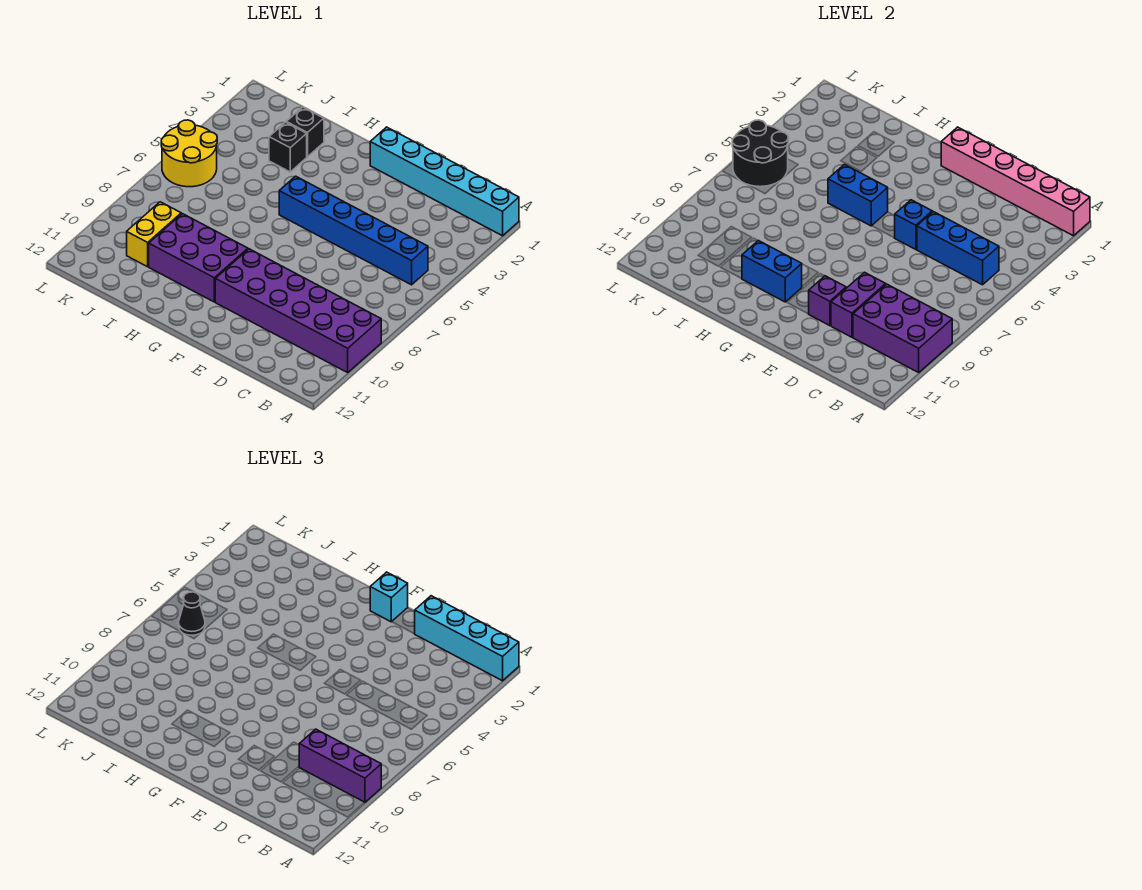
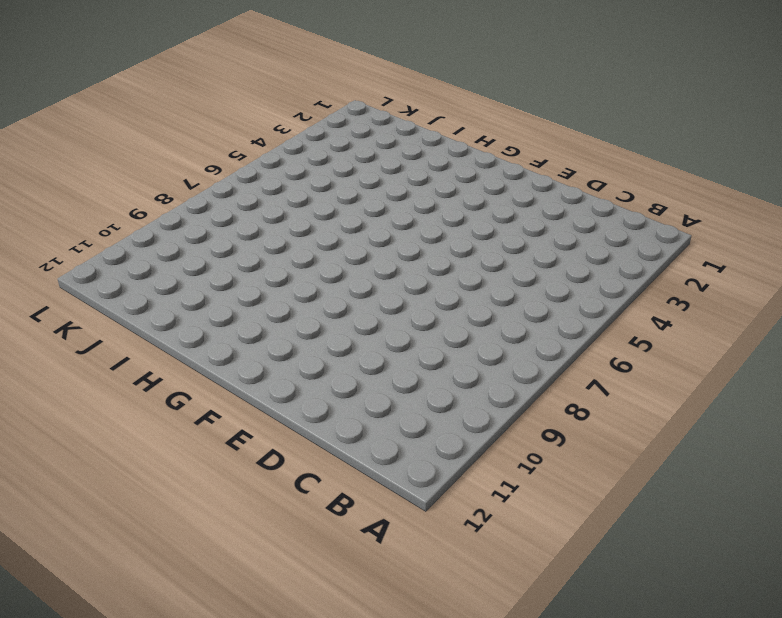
none -> cyan brick A1:F1 level 1
none -> purple brick A9:F10 level 1
none -> blue brick B5:G5 level 1

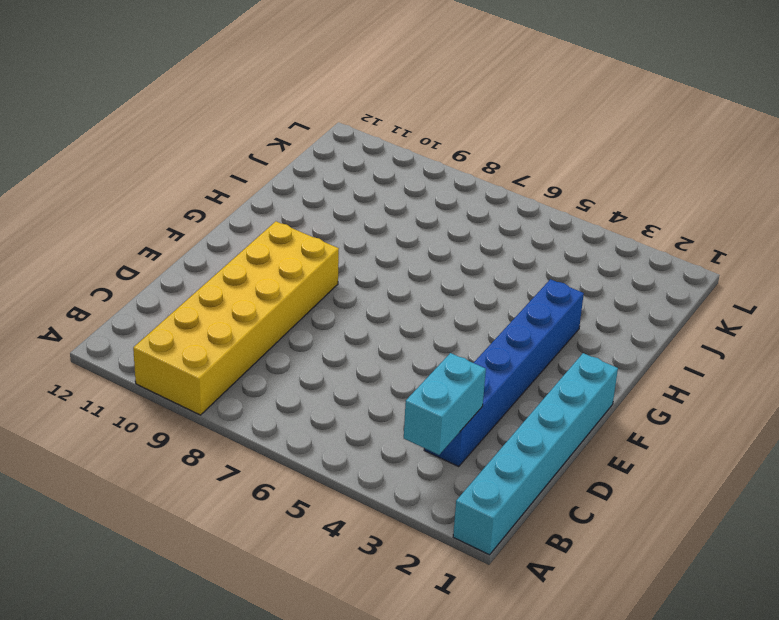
yellow brick A9:F10 level 1 -> purple brick A9:F10 level 1
cyan brick B3:C3 level 2 -> none
blue brick C3:H3 level 1 -> blue brick B5:G5 level 1
none -> purple brick G9:I10 level 1
none -> black brick I2 level 1
none -> black brick I3 level 1

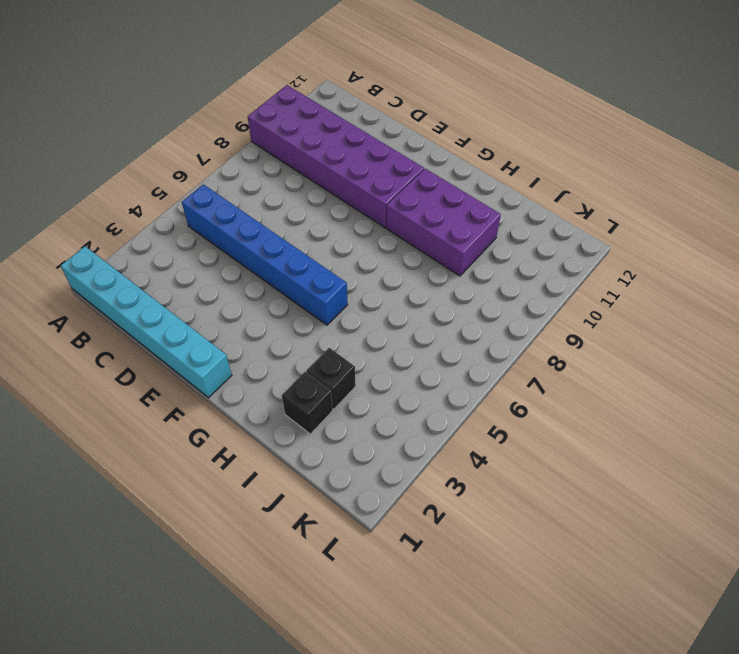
none -> yellow brick J9:J10 level 1
none -> yellow round brick K5:L6 level 1
none -> pink brick A1:F1 level 2

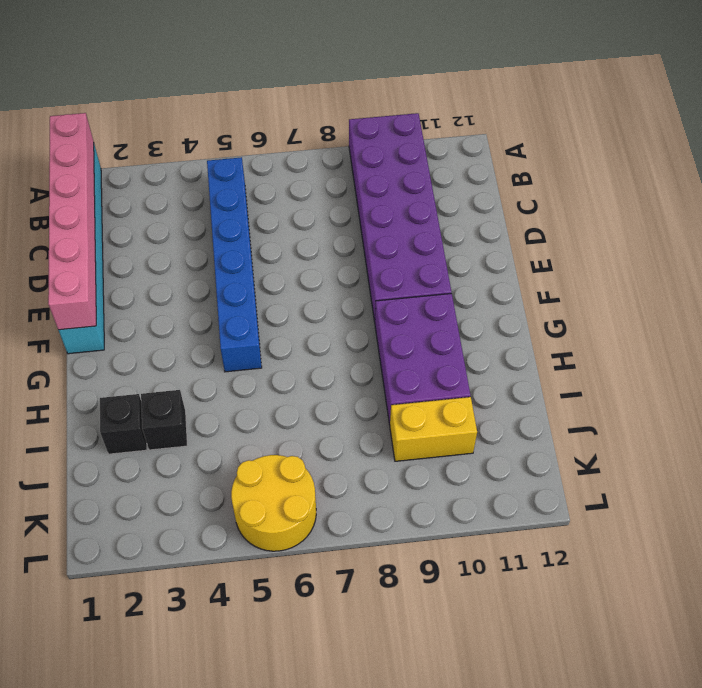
none -> purple brick A9:C10 level 2
none -> blue brick B5:D5 level 2
none -> purple brick D9:D10 level 2

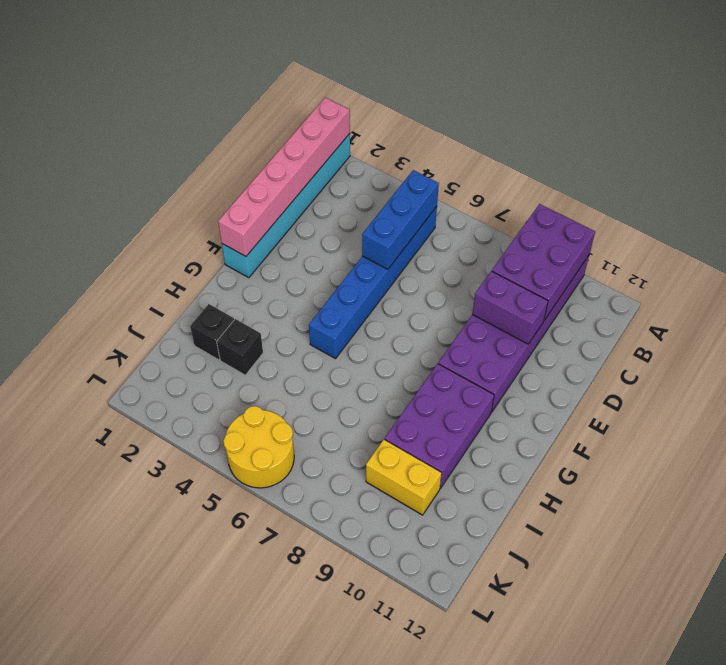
none -> blue brick E5 level 2
none -> purple brick E10 level 2
none -> blue brick G5:H5 level 2

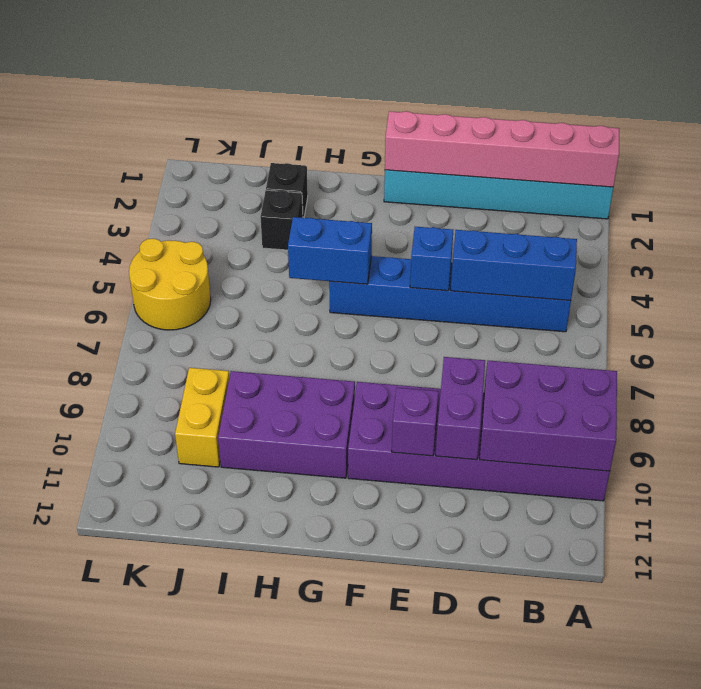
none -> blue brick G10:H10 level 2
none -> black round brick K5:L6 level 2
none -> cyan brick A1:D1 level 3

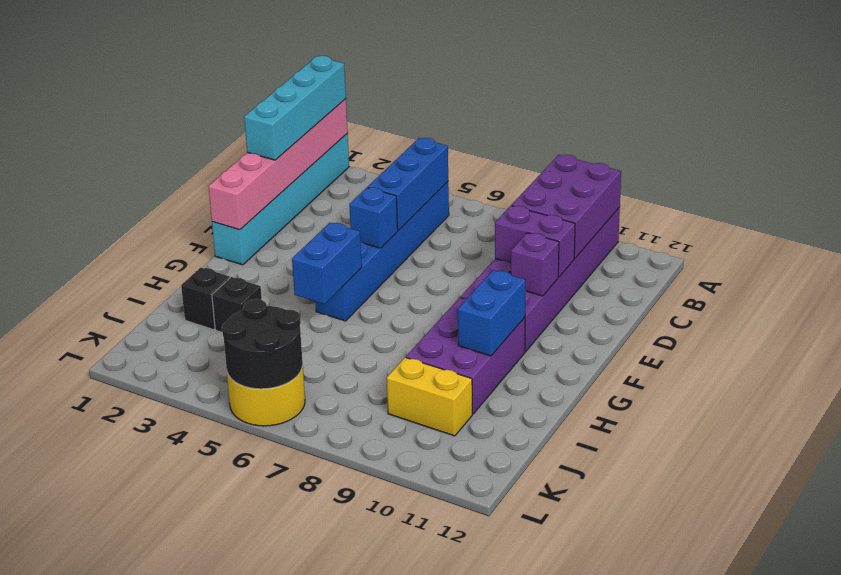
none -> purple brick A9:C9 level 3
none -> cyan brick F1 level 3
none -> black cone K6 level 3

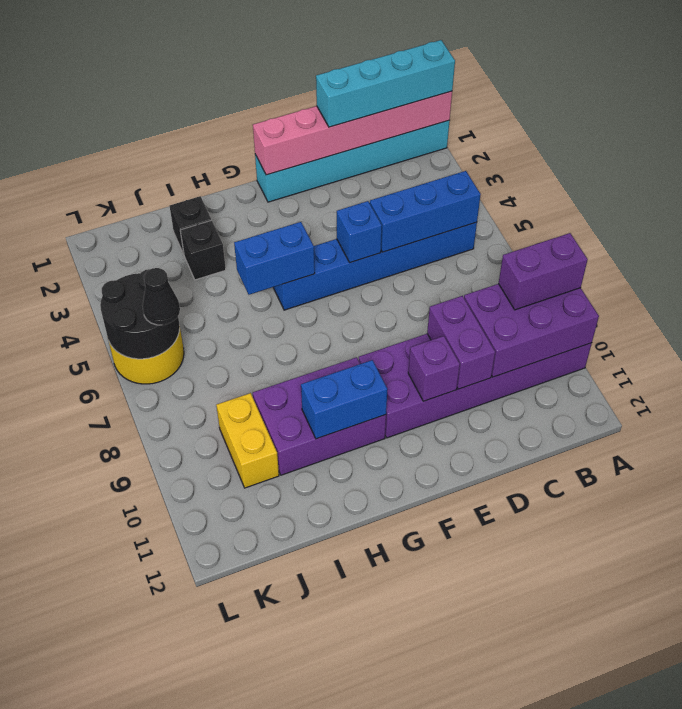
purple brick A9:B9 level 3 -> purple brick A9:C9 level 3
none -> cyan brick F1 level 3

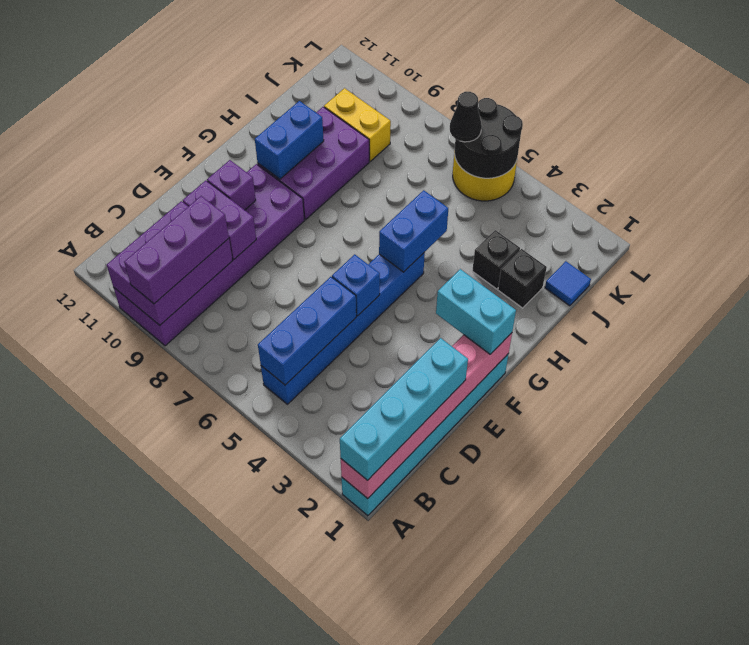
cyan brick F1:F2 level 3 -> cyan brick F1 level 3
blue tile J1 level 1 -> none

